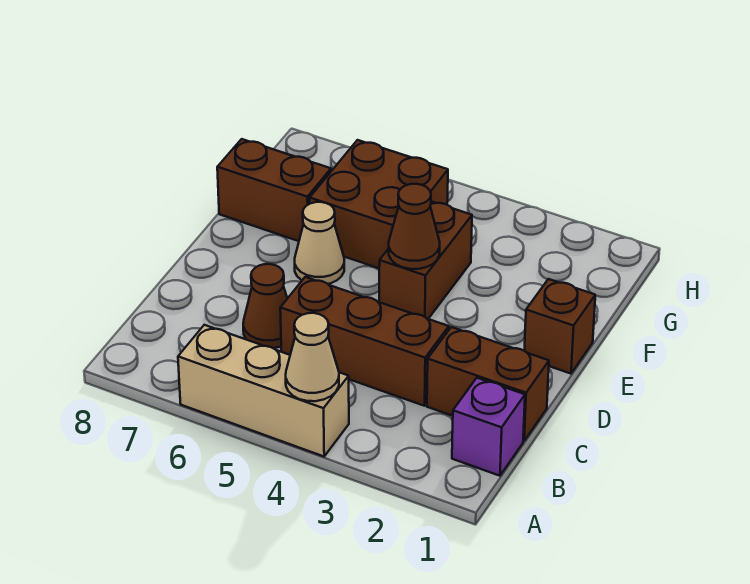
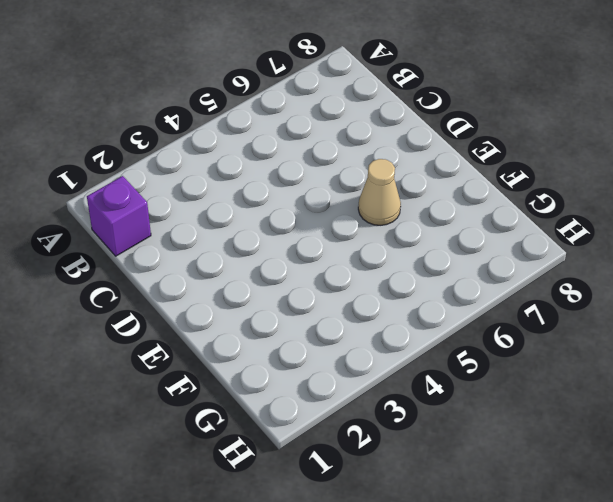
none -> tan brick A4:A6 level 1
none -> brown brick C1:C2 level 1
none -> brown brick C3:C5 level 1

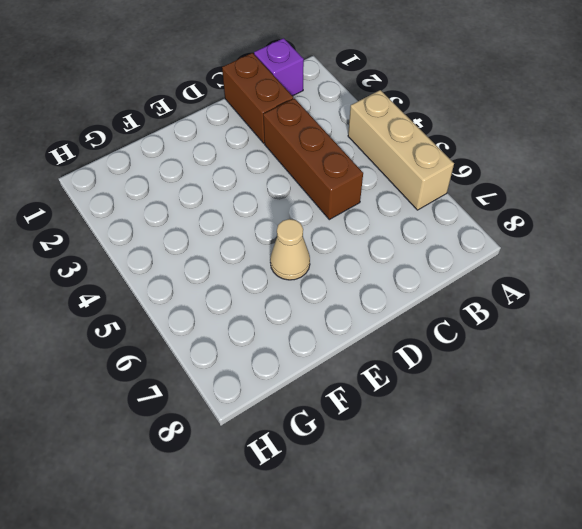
none -> brown cone C6 level 1
none -> brown brick E1 level 1
none -> brown brick E4:F4 level 1

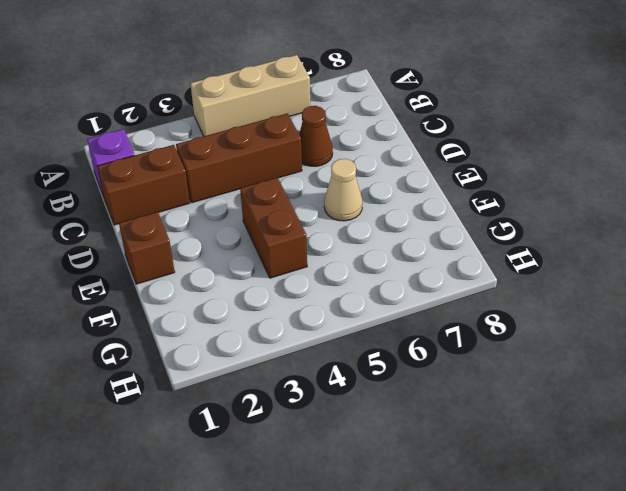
none -> brown brick F5:G6 level 1
none -> brown brick F7:F8 level 1
none -> tan cone A4 level 2

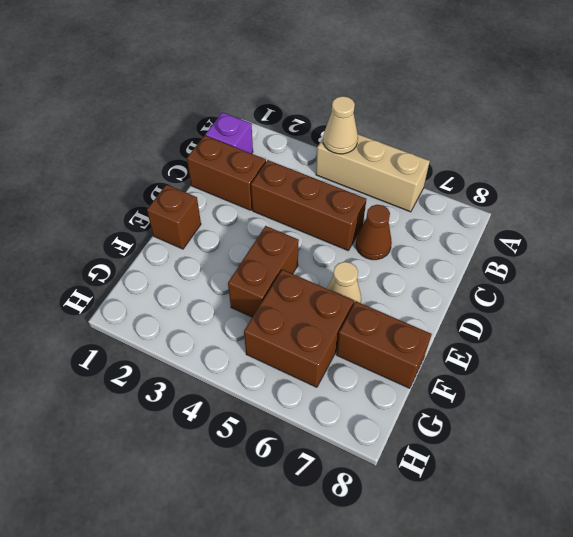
none -> brown cone E4 level 2

